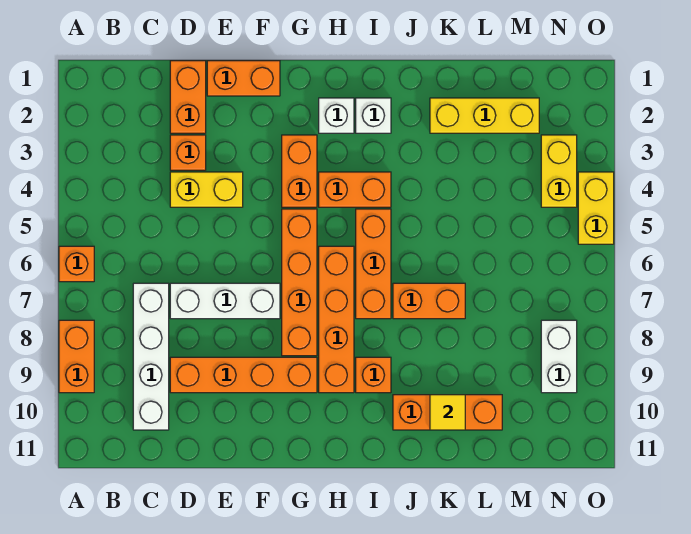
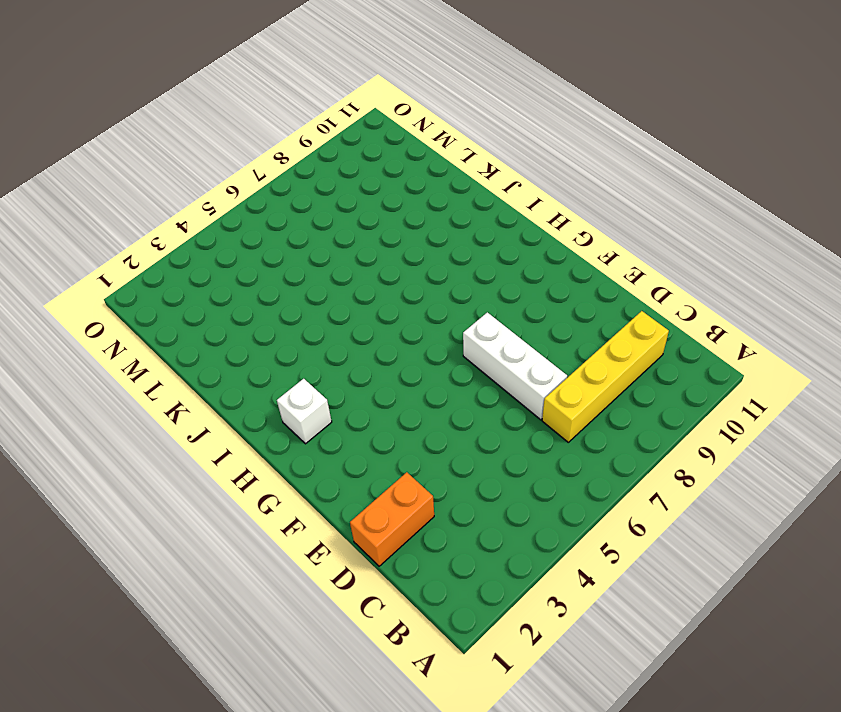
yellow brick C7:C10 level 1 -> white brick C7:C10 level 1
none -> orange brick A6 level 1
none -> orange brick A8:A9 level 1
none -> orange brick D3 level 1

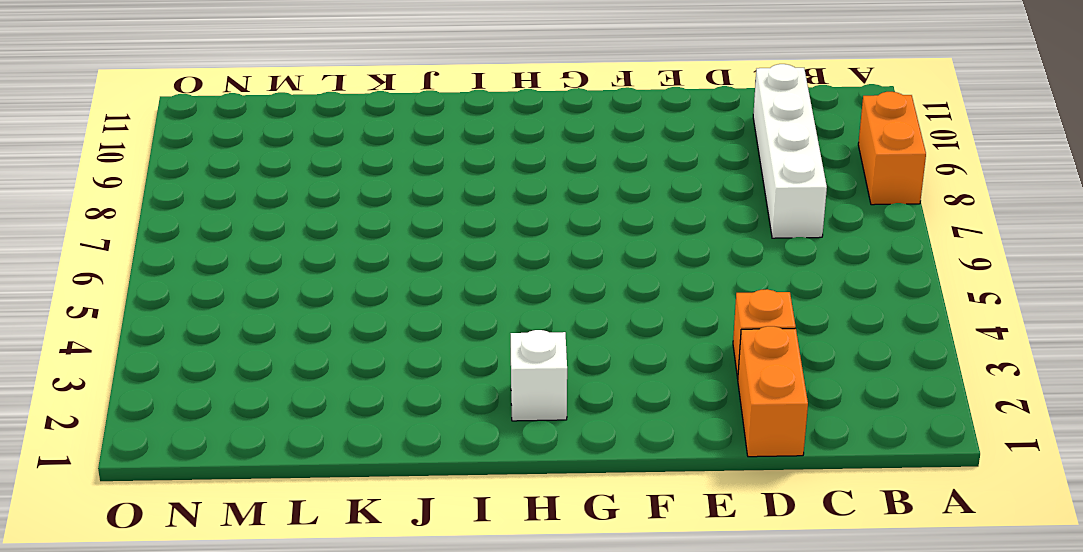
none -> orange brick A6 level 1
none -> yellow brick D4:E4 level 1
none -> white brick D7:F7 level 1

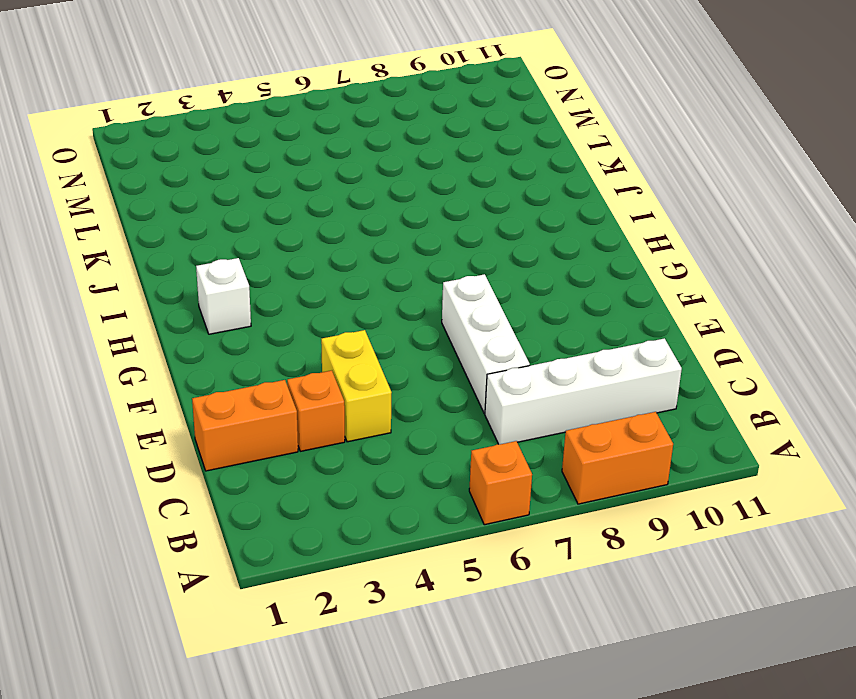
none -> orange brick D9:G9 level 1
none -> orange brick E1:F1 level 1
none -> orange brick G3:G4 level 1

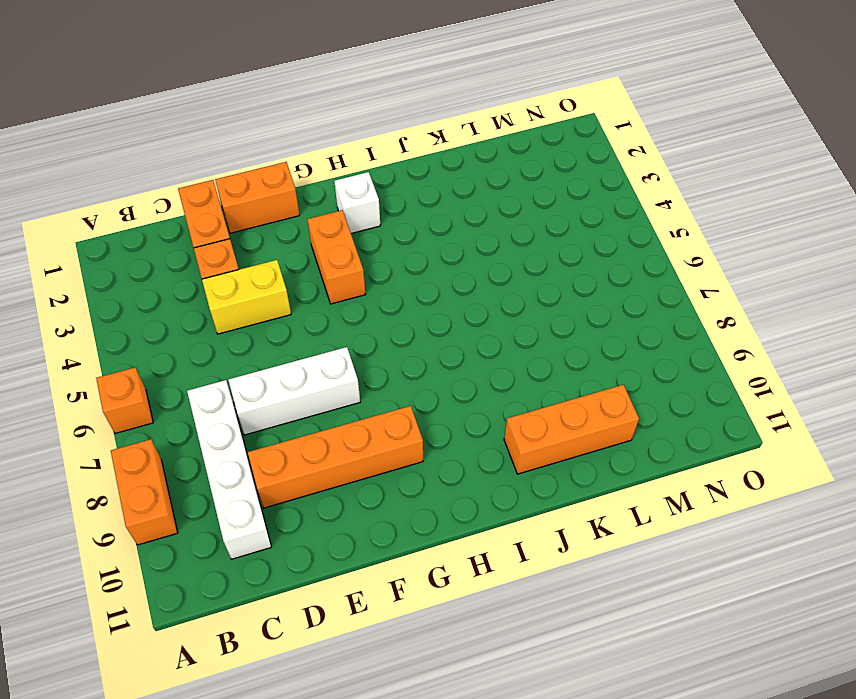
none -> orange brick G5:G8 level 1
none -> orange brick H4:I4 level 1
none -> orange brick H6:H9 level 1

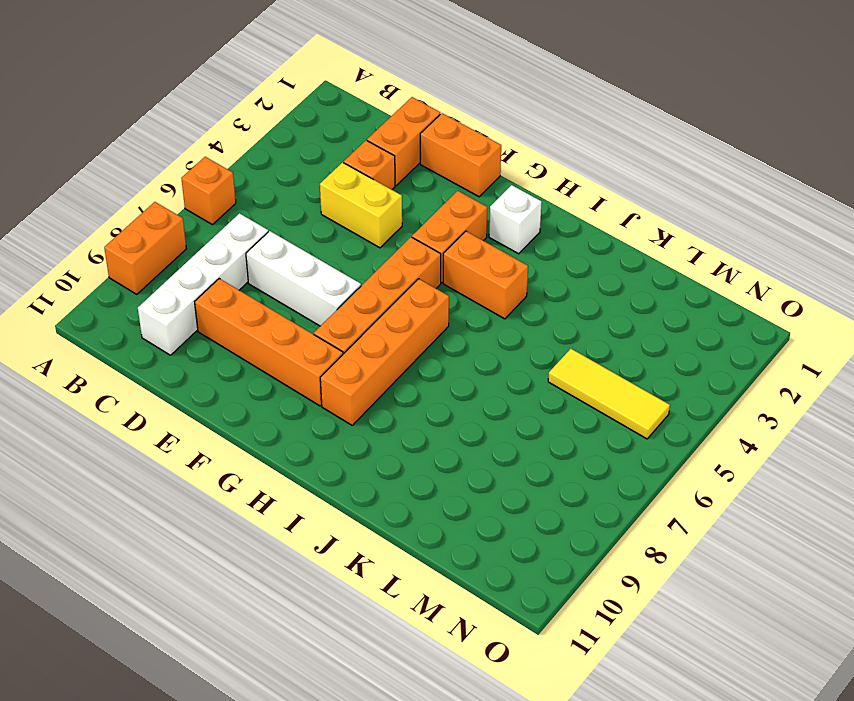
yellow tile L5:N5 level 1 -> none
none -> white brick I2 level 1
none -> orange brick I5:I7 level 1
none -> orange brick I9 level 1

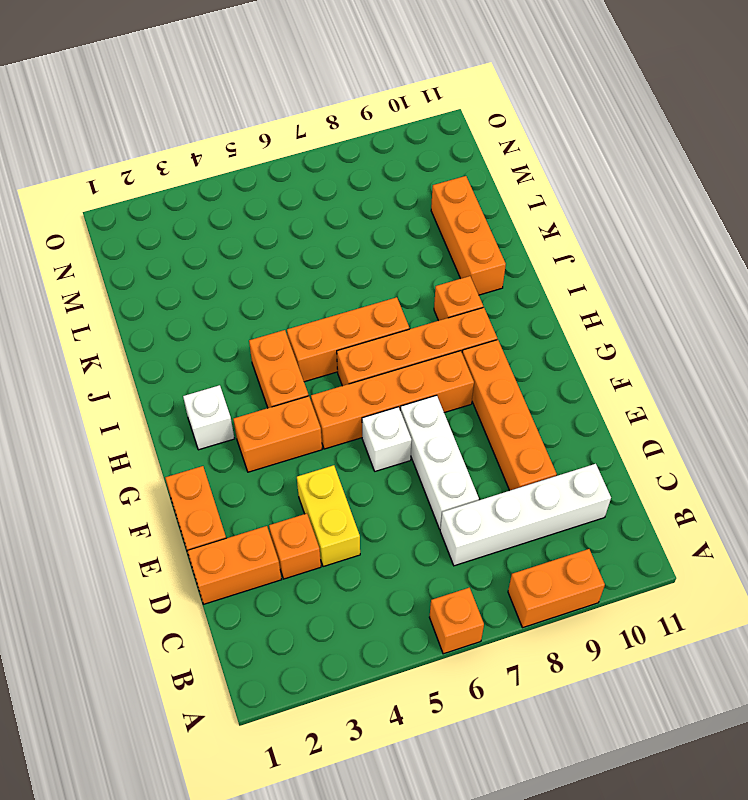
white brick F6 level 1 -> white brick I2 level 1
none -> orange brick J7:K7 level 1
none -> yellow brick K2:M2 level 1
none -> yellow brick N3:N4 level 1

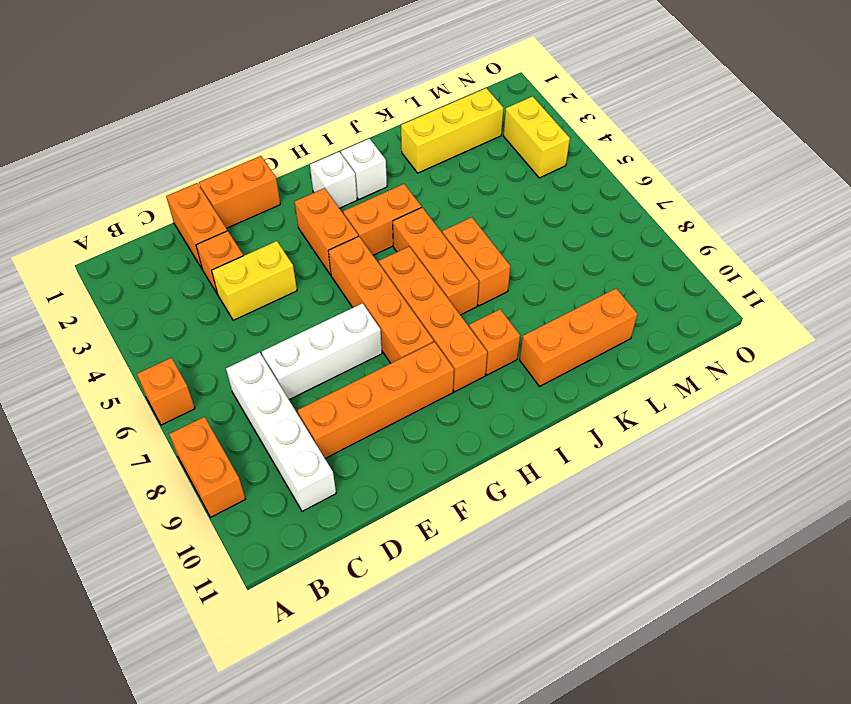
orange brick J6:J7 level 1 -> orange brick J7:K7 level 1
none -> white brick N8:N9 level 1
none -> yellow brick O4:O5 level 1
none -> yellow tile K10 level 2

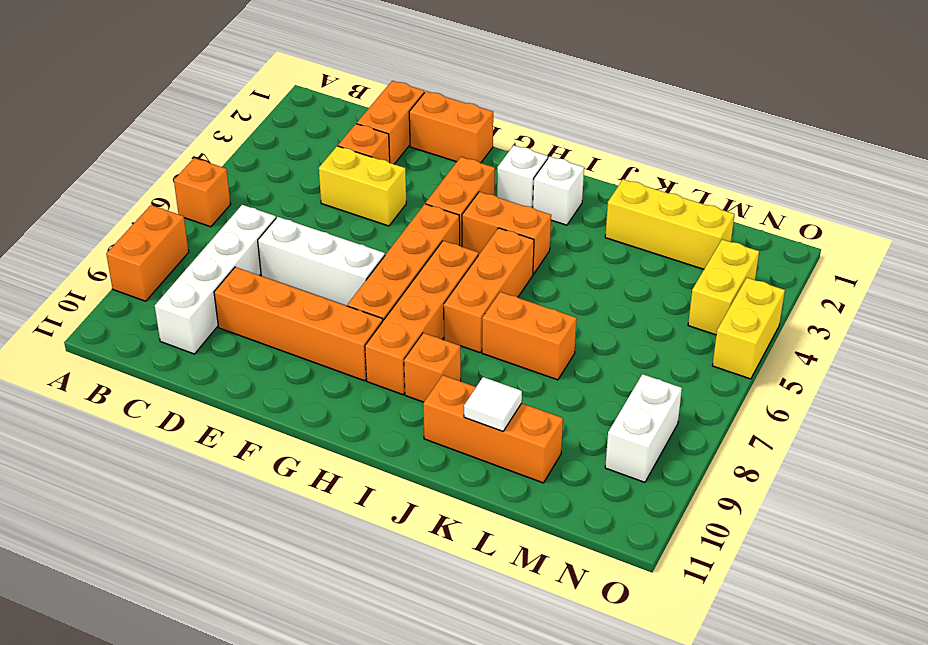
white tile K10 level 2 -> yellow tile K10 level 2

